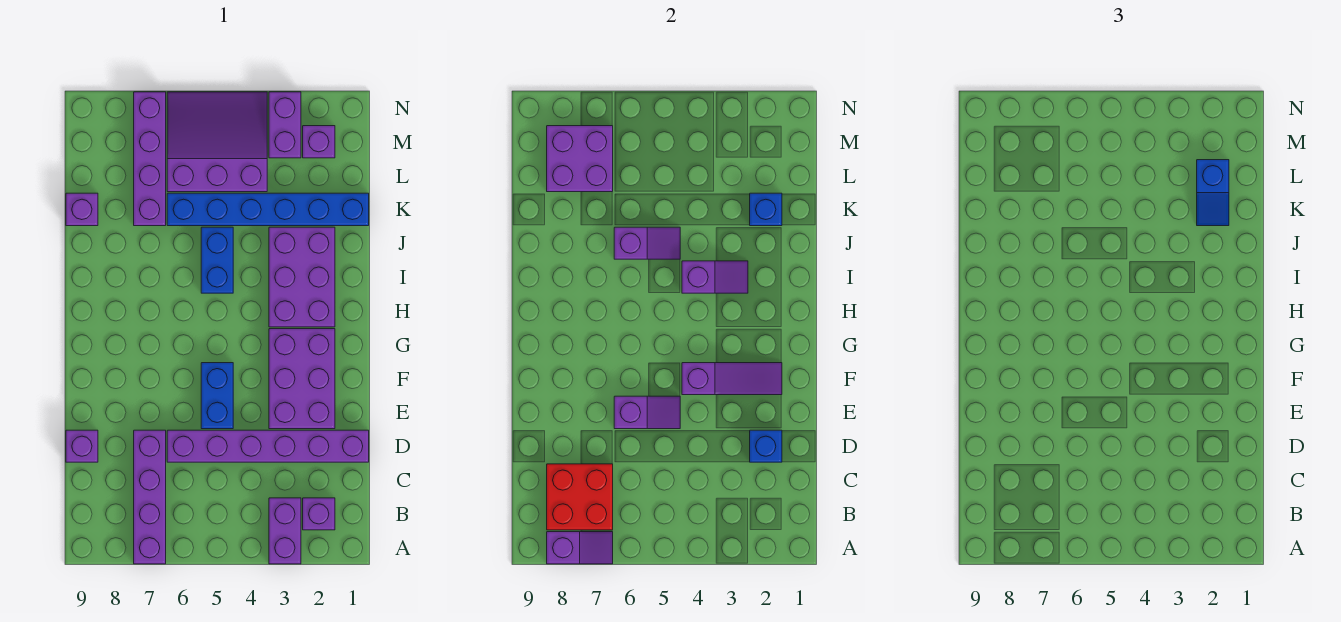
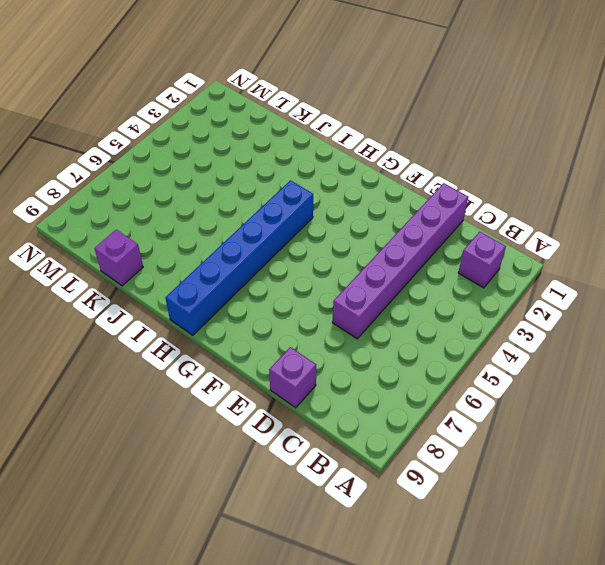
blue brick H4:H9 level 1 -> blue brick K1:K6 level 1
none -> purple brick A3:B3 level 1
none -> purple brick A7:D7 level 1
none -> purple brick E2:G3 level 1

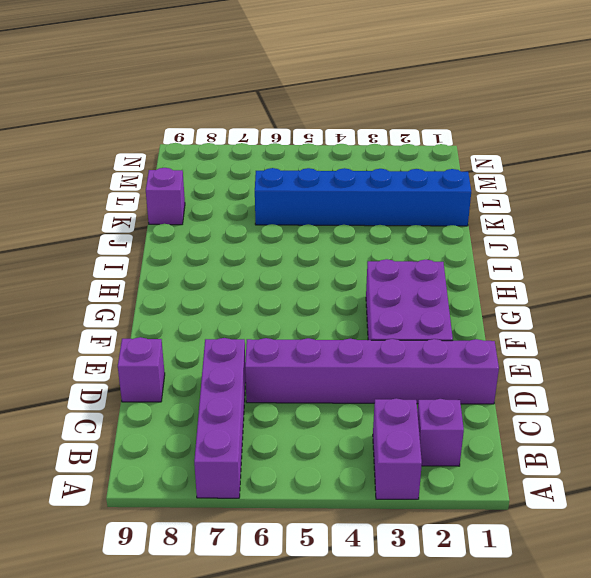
none -> blue brick E5:F5 level 1
none -> purple brick H2:J3 level 1
none -> blue brick I5:J5 level 1

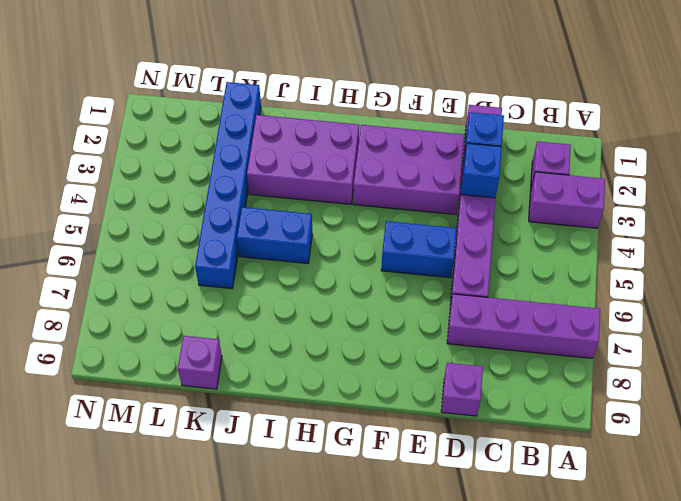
blue brick D3 level 2 -> blue brick K2 level 2
none -> purple brick K7:N7 level 1
none -> purple slope L4:N6 level 1 top L
none -> purple brick M2 level 1

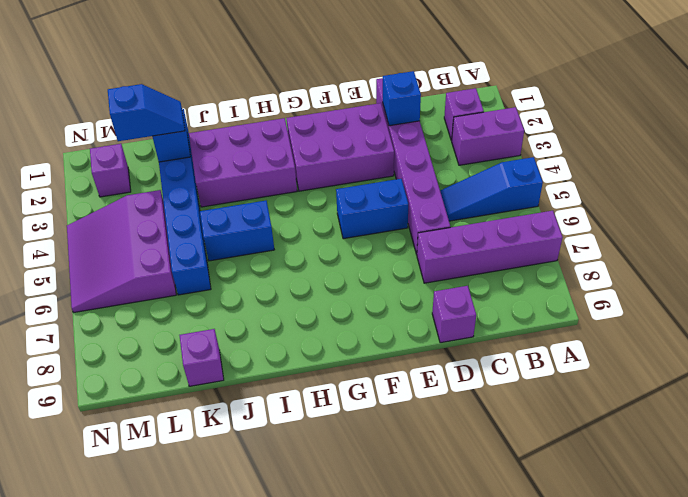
blue slope A5:C5 level 1 top A -> none
none -> purple brick K7:N7 level 1
none -> purple brick M3:N3 level 1
none -> purple slope A7:A8 level 2 top 8

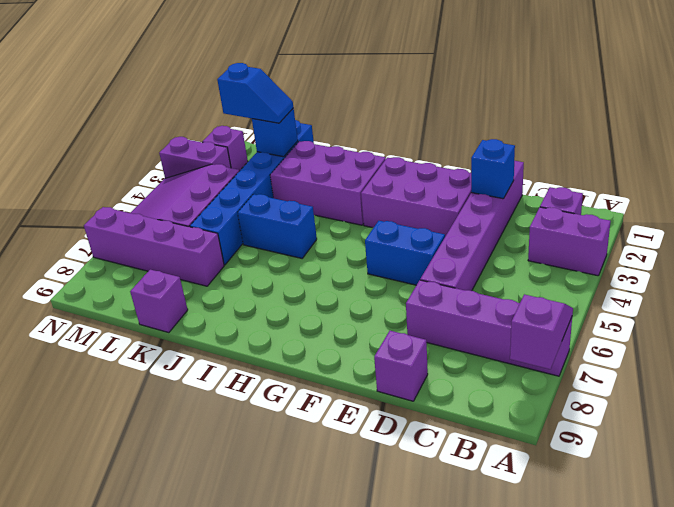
none -> red brick B7:C8 level 2
none -> purple slope E5:E6 level 2 top 6
none -> purple slope F2:F4 level 2 top 4

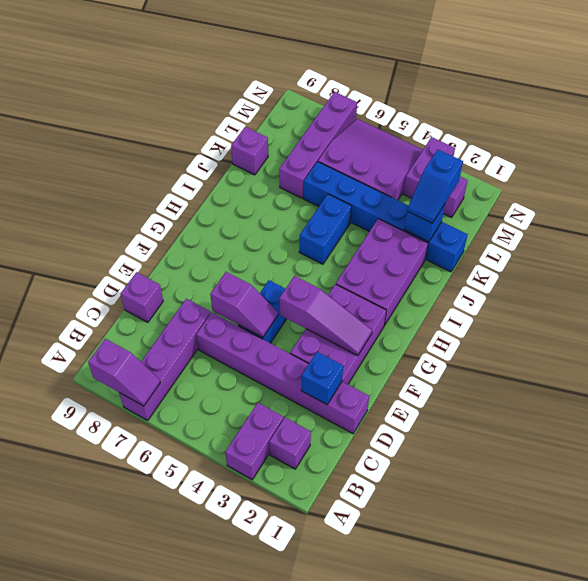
none -> red brick B7:C8 level 2
none -> purple slope I3:I4 level 2 top 4
none -> purple slope J5:J6 level 2 top 6

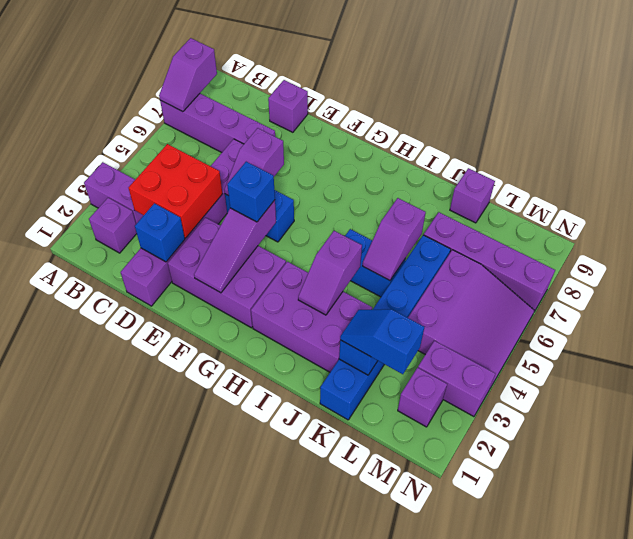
red brick C3:D4 level 2 -> red brick B7:C8 level 2
blue brick F4 level 3 -> none
none -> purple brick L7:M8 level 2

